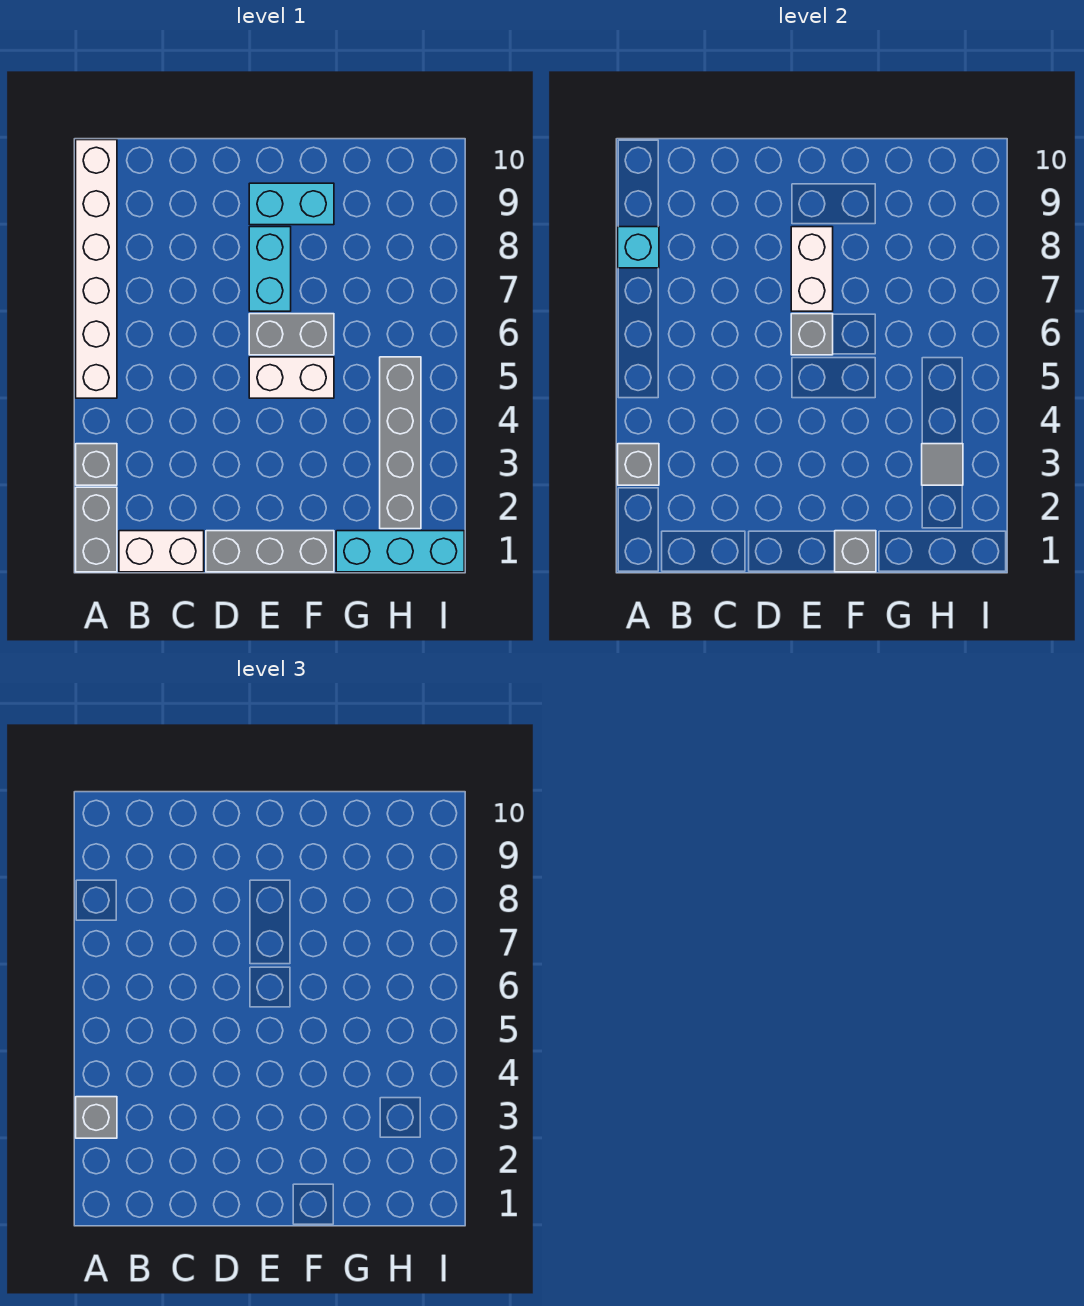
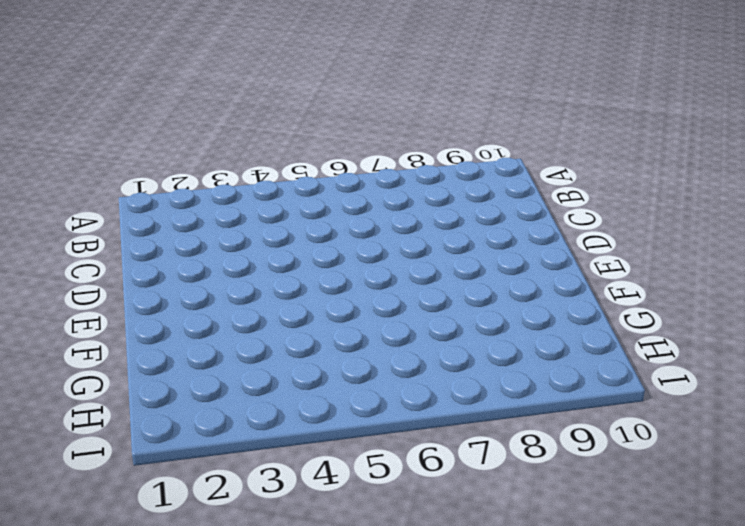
none -> grey brick A1:A2 level 1
none -> grey brick A3 level 1
none -> white brick A5:A10 level 1

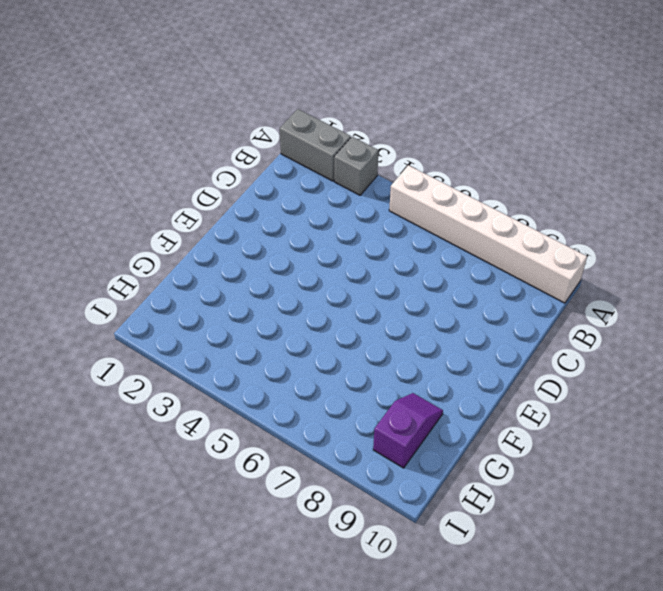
purple slope G9:H9 level 1 top H -> none
none -> white brick B1:C1 level 1
none -> grey brick D1:F1 level 1
none -> white brick E5:F5 level 1

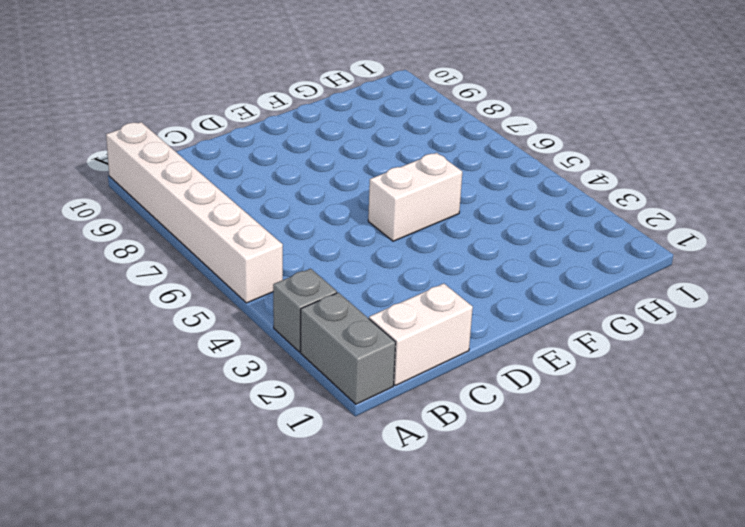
none -> grey brick D1:F1 level 1
none -> grey brick E6:F6 level 1
none -> cyan brick E7:E8 level 1

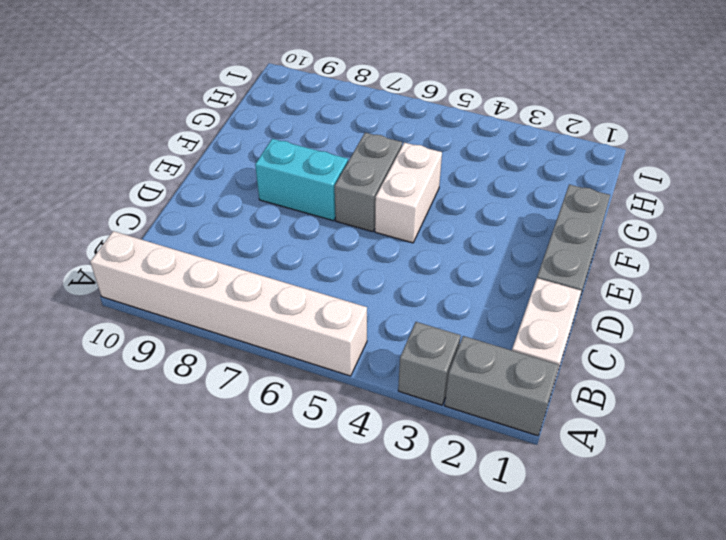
none -> cyan brick E9:F9 level 1
none -> cyan brick G1:I1 level 1
none -> grey brick H2:H5 level 1

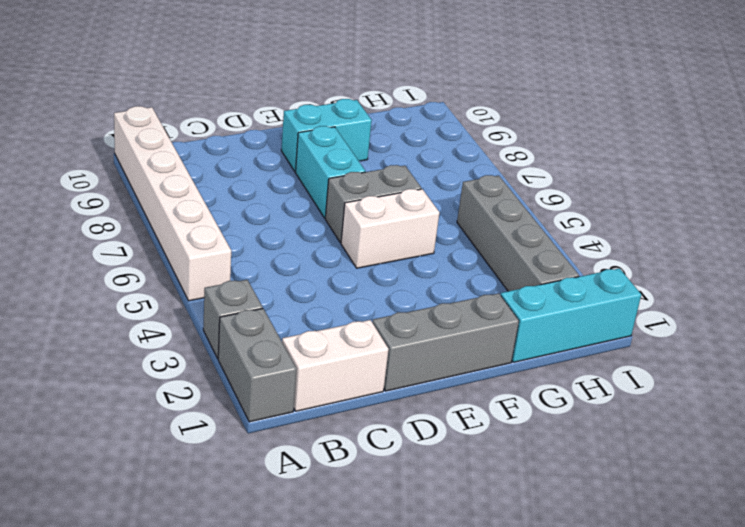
none -> grey brick A3 level 2
none -> cyan brick A8 level 2
none -> grey brick E6 level 2

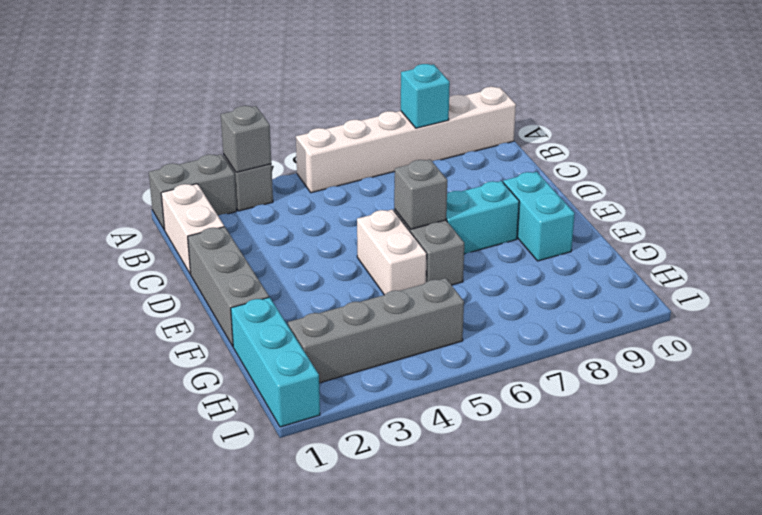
none -> white brick E7:E8 level 2
none -> grey brick F1 level 2
none -> grey tile H3 level 2

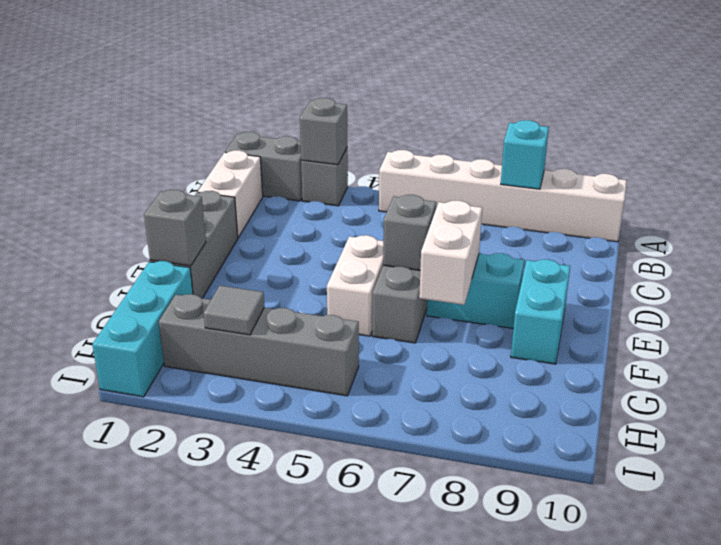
white brick E7:F7 level 2 -> white brick E7:E8 level 2
none -> grey brick A3 level 3

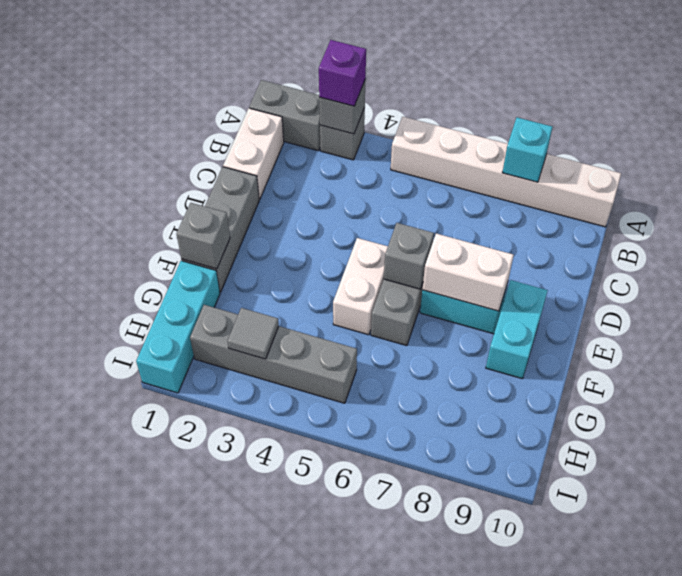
purple brick A3 level 3 -> grey brick A3 level 3

